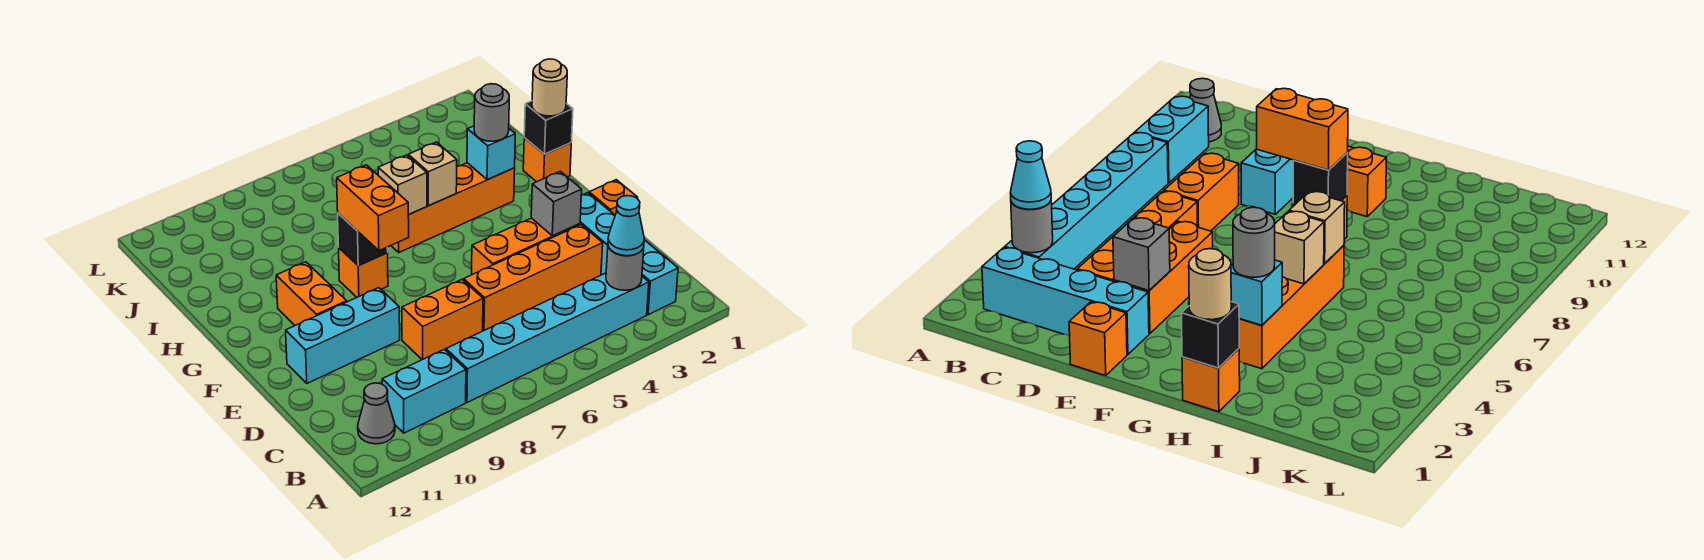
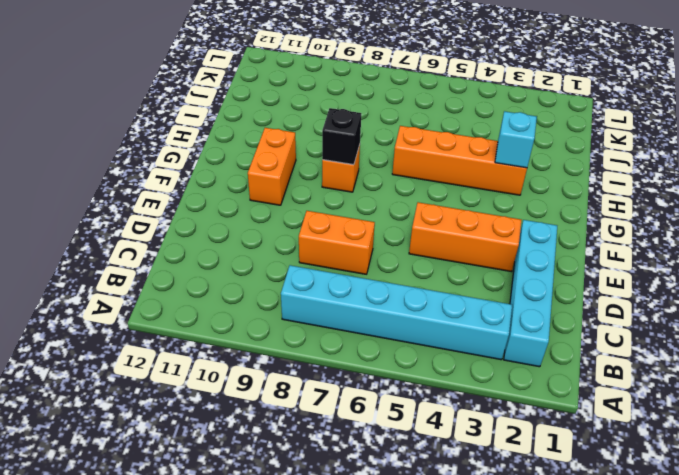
none -> cyan brick B9:B10 level 1
none -> grey cone B11 level 1
none -> orange brick D3:D6 level 1

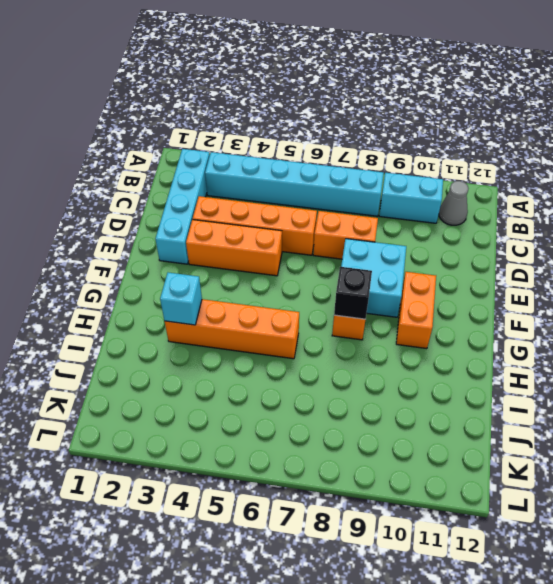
cyan brick E8:F9 level 1 -> cyan brick E9:E11 level 1
none -> orange brick E1 level 1
none -> orange brick H1 level 1
none -> grey round brick B3 level 2

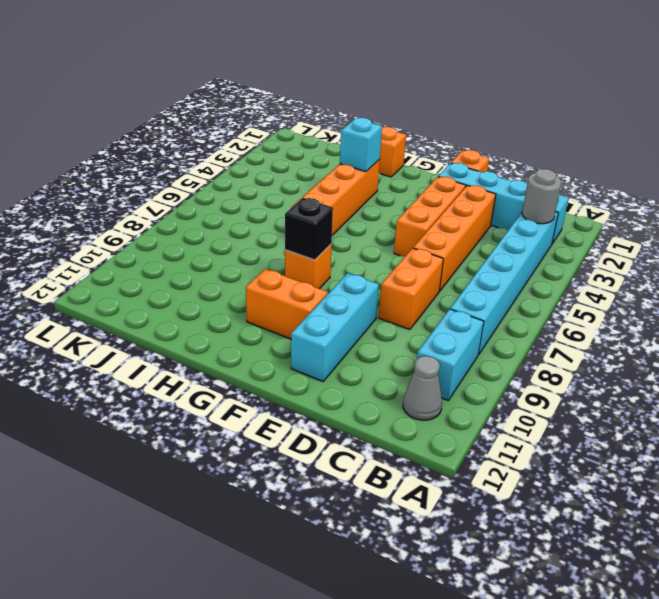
none -> grey brick E3 level 2
none -> black brick H1 level 2
none -> tan brick H5 level 2

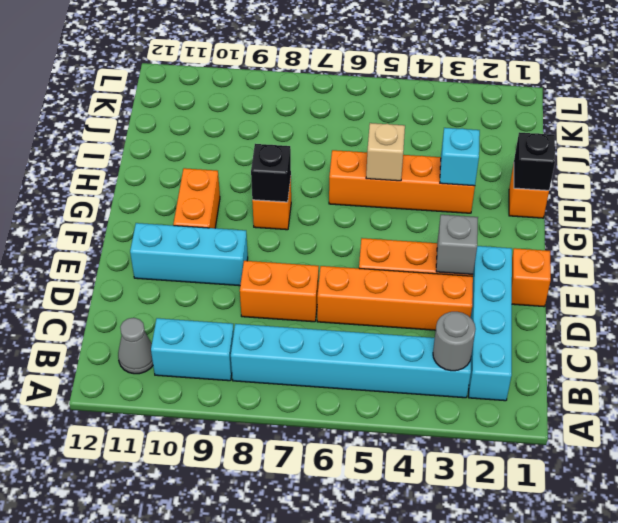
none -> tan brick H6 level 2
none -> cyan cone B3 level 3
none -> orange brick F8:G8 level 3

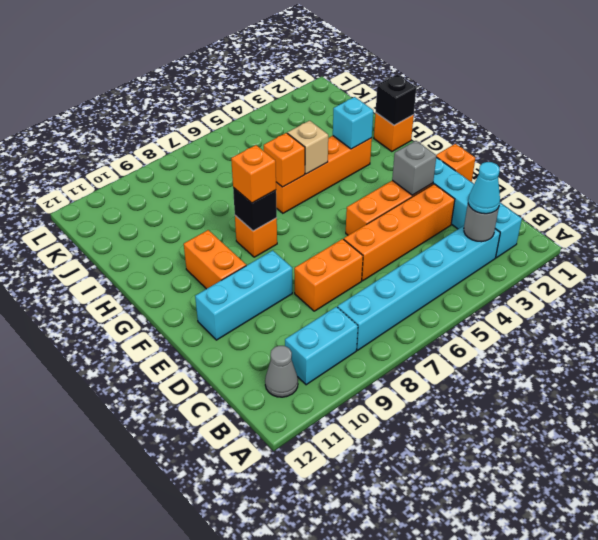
orange brick G8 level 3 -> orange brick F8:G8 level 3
orange brick H6 level 2 -> tan brick H6 level 2
none -> tan round brick H1 level 3
none -> grey round brick H3 level 3

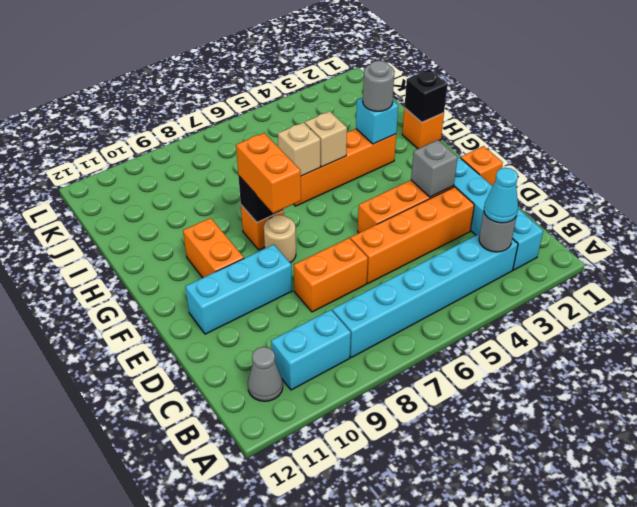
tan round brick F8 level 1 -> tan round brick H1 level 3

